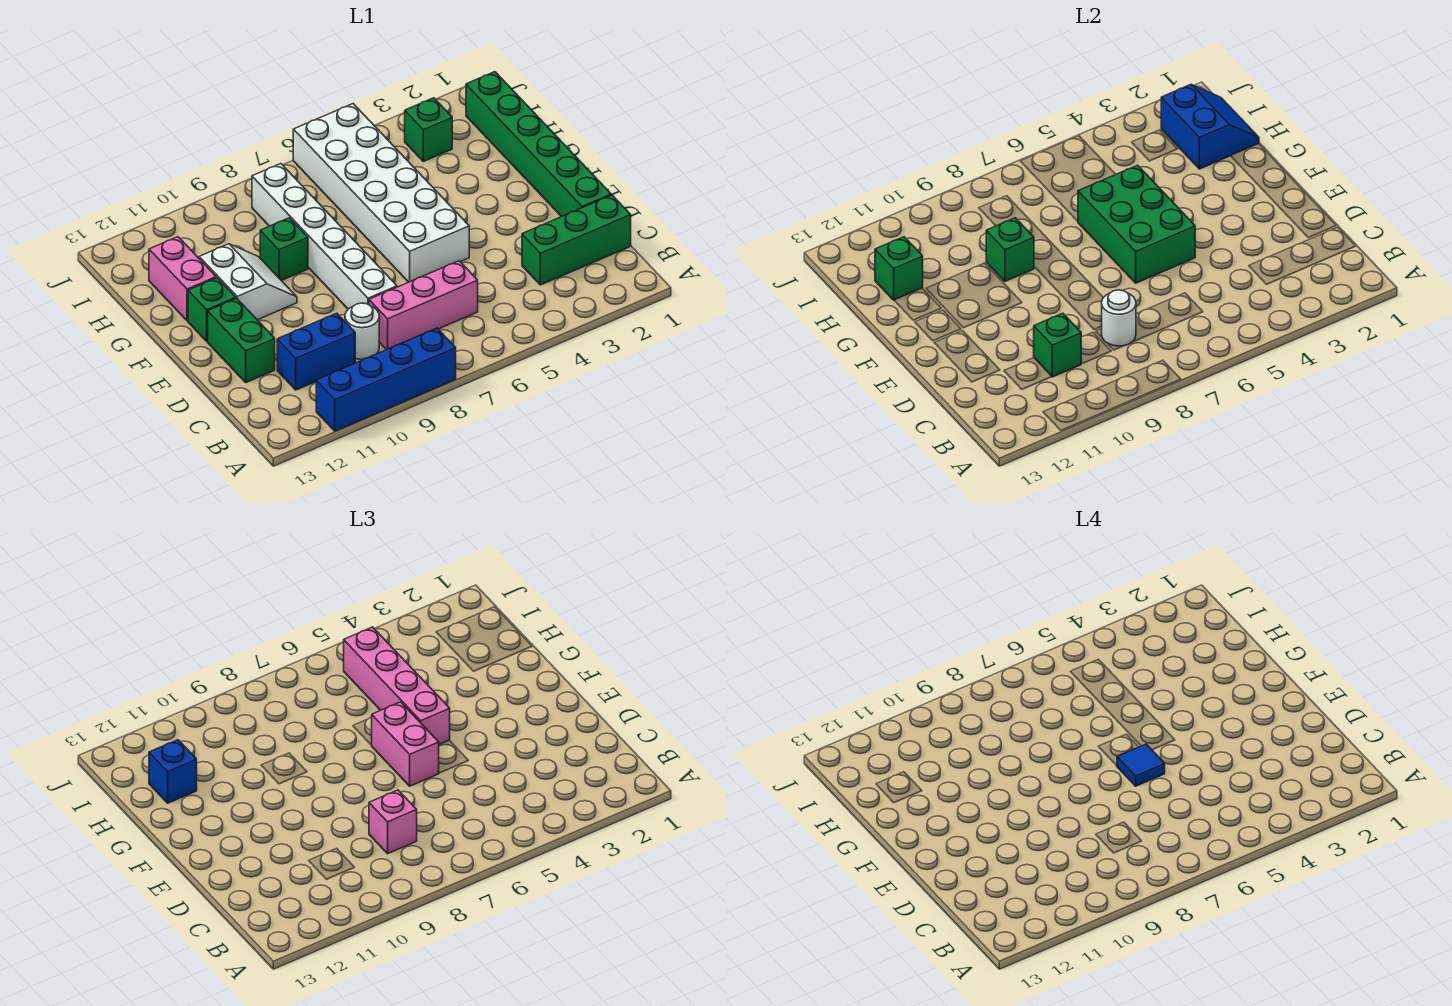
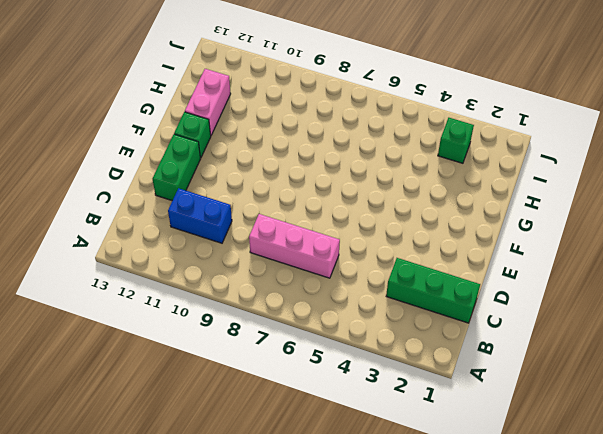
none -> blue brick A8:A11 level 1
none -> white round brick C9 level 1
none -> green brick D1:I1 level 1

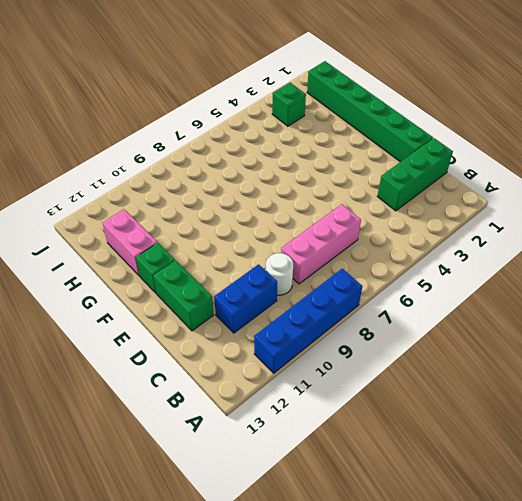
none -> white brick D8:I8 level 1
none -> white brick E5:J6 level 1
none -> white slope F10:G11 level 1 top 11

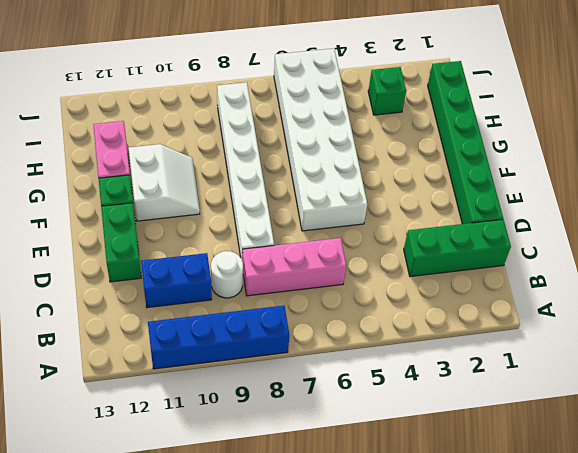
none -> green brick G9 level 1
none -> white round brick C8 level 2
none -> green brick C10 level 2

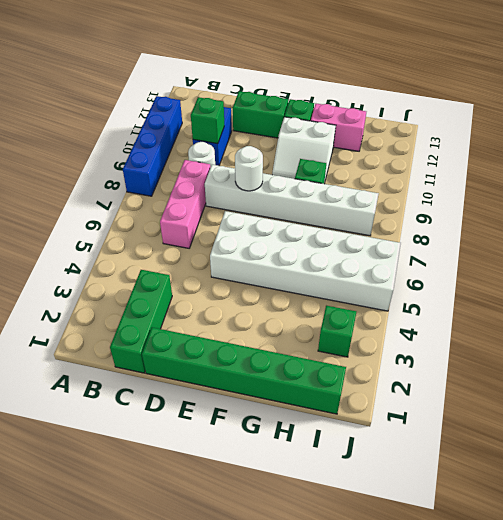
white round brick E8 level 2 -> white round brick C8 level 2
none -> green brick E5:G6 level 2
none -> green brick G9 level 2
none -> blue slope H1:I2 level 2 top 2

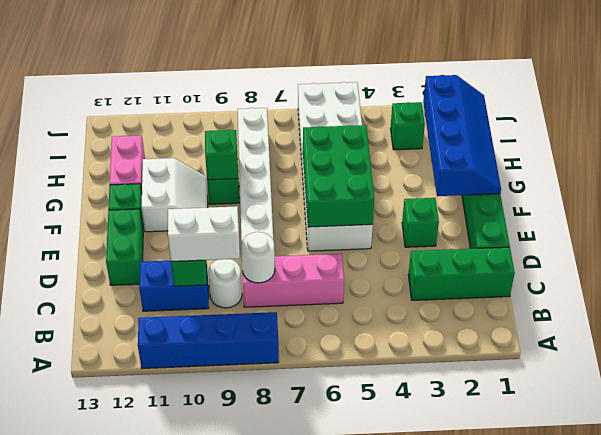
white brick C9:C10 level 3 -> none
green brick E3 level 1 -> green brick H12 level 2
blue slope F1:I2 level 2 top 2 -> blue slope H1:I2 level 2 top 2
none -> pink brick C8 level 3
none -> pink brick E6:F6 level 3
none -> pink brick F5:I5 level 3

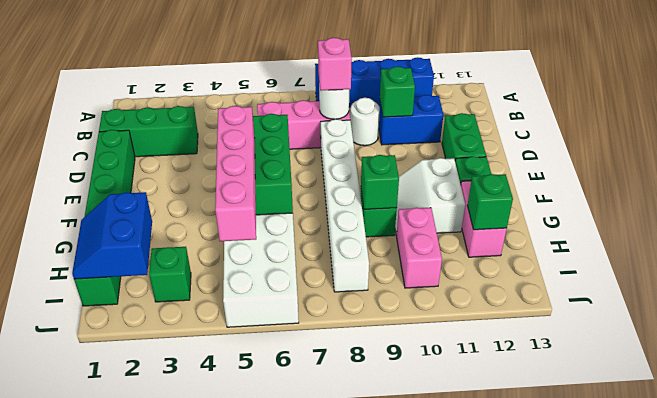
pink brick H10:I10 level 1 -> pink brick E6:F6 level 3
none -> blue brick H12 level 3
none -> blue tile E6 level 4

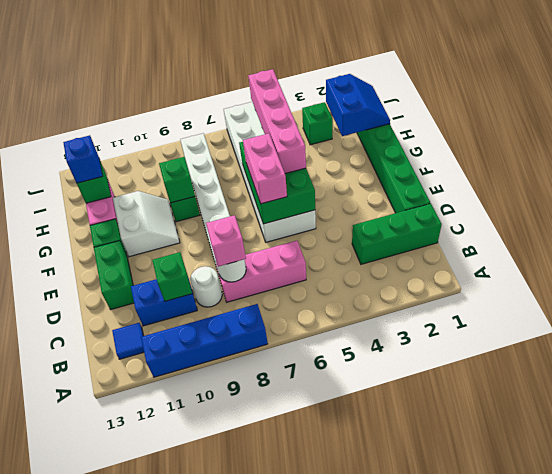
blue tile B12 level 1 -> blue tile E6 level 4

